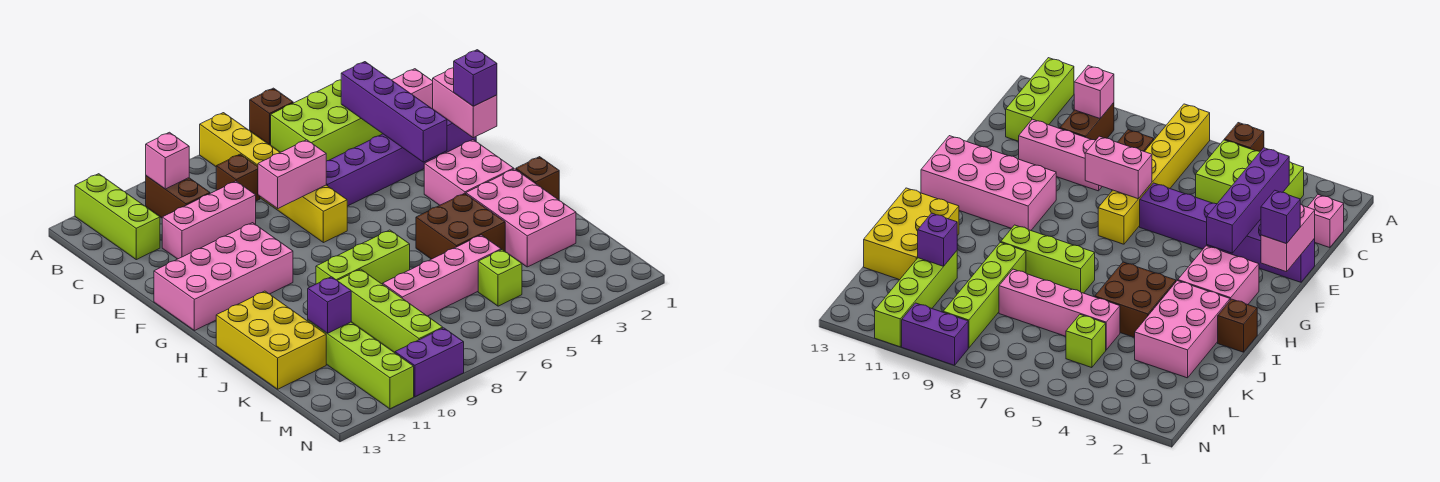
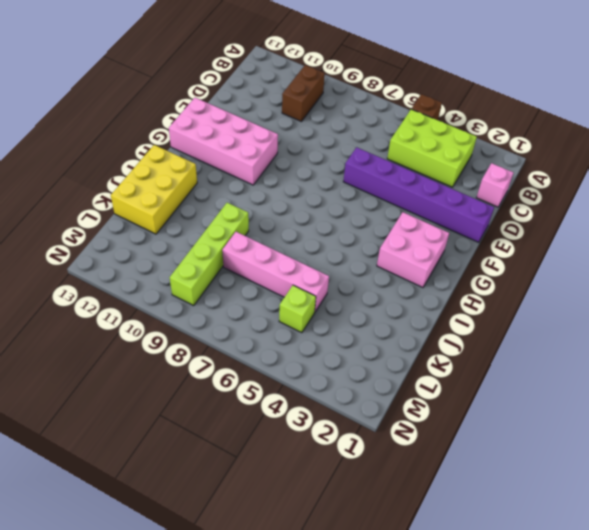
none -> yellow brick A7:F7 level 1
none -> lime brick A12:C12 level 1
none -> brown brick C8 level 1

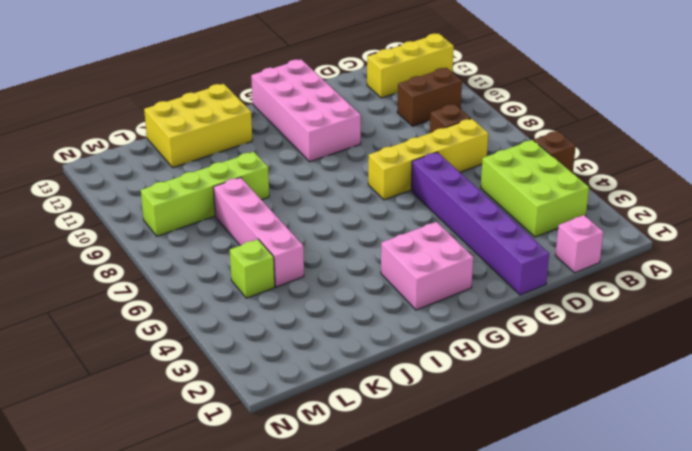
yellow brick A12:C12 level 1 -> lime brick A12:C12 level 1
yellow brick C7:F7 level 1 -> yellow brick A7:F7 level 1
none -> pink brick D9:D11 level 1
none -> brown brick I1 level 1
none -> pink brick I2:K3 level 1

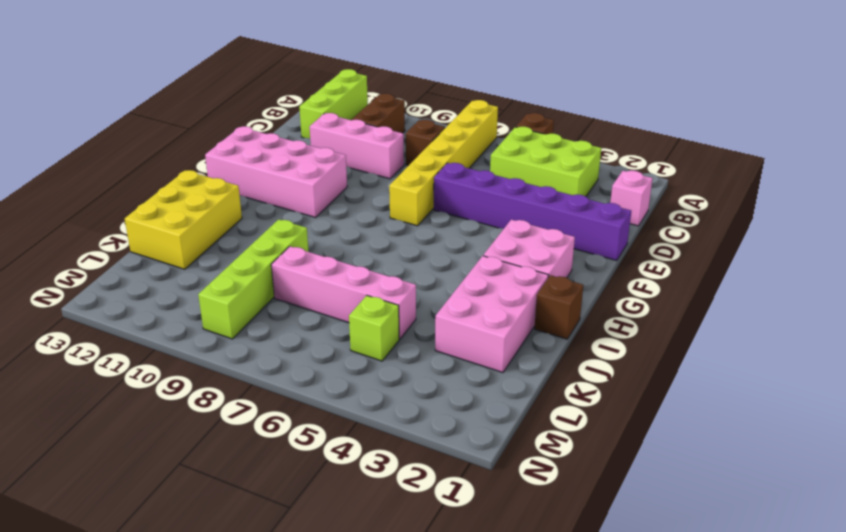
none -> brown brick I4:J5 level 1
none -> lime brick I7:I9 level 1
none -> lime brick K11:N11 level 1

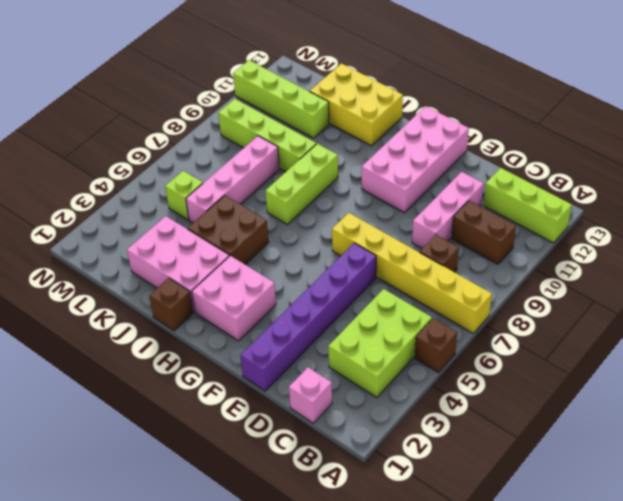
none -> purple brick N9:N10 level 1
none -> pink brick B10 level 2
none -> purple brick C3:F3 level 2

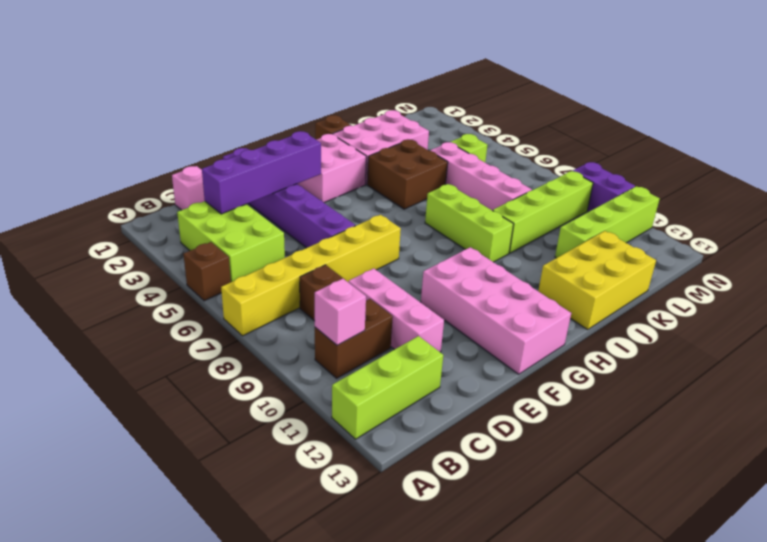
none -> pink brick E1:F1 level 2
none -> pink brick E7:E8 level 2
none -> purple brick K11 level 2

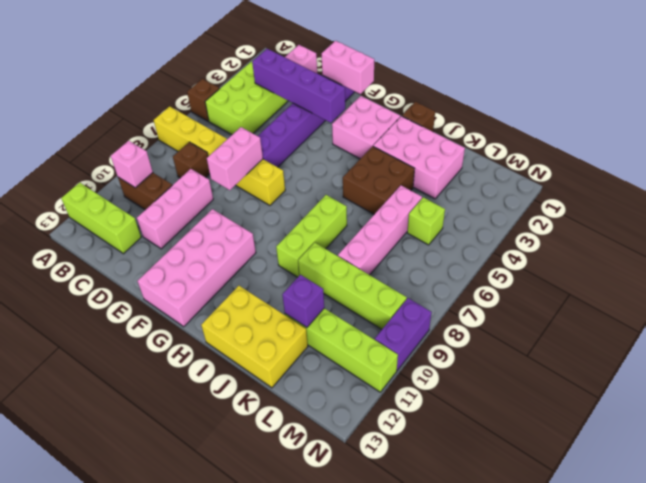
none -> purple brick F1 level 3

